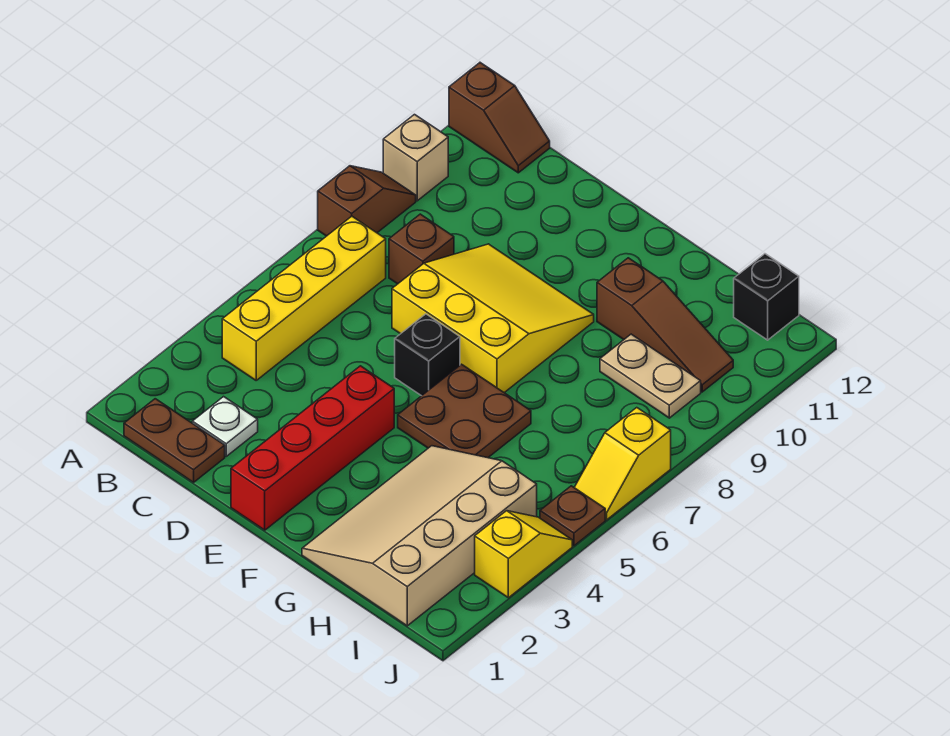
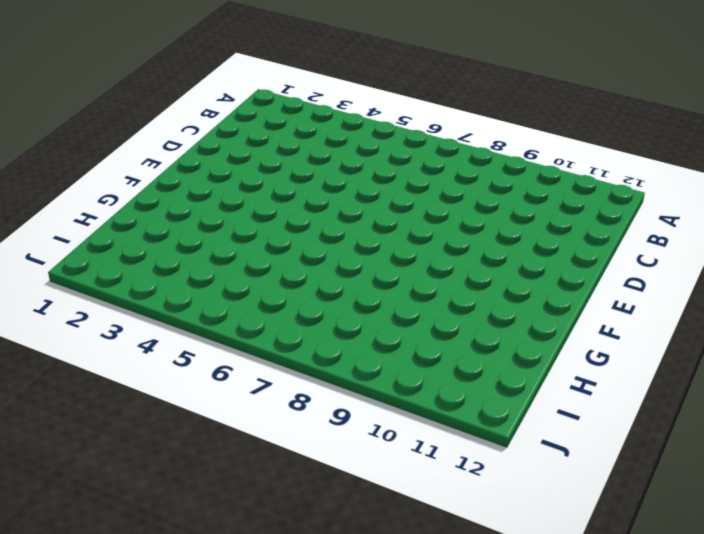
none -> brown slope A8:A9 level 1 top 8
none -> tan brick A10 level 1
none -> brown slope A12:B12 level 1 top A

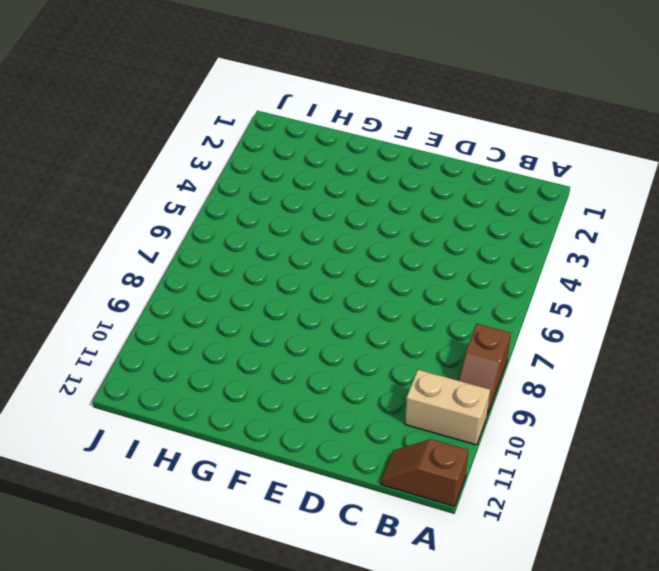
tan brick A10:B10 level 1 -> tan brick A10 level 1
none -> brown plate B1:C1 level 1
none -> yellow brick B4:B7 level 1
none -> white plate C2 level 1

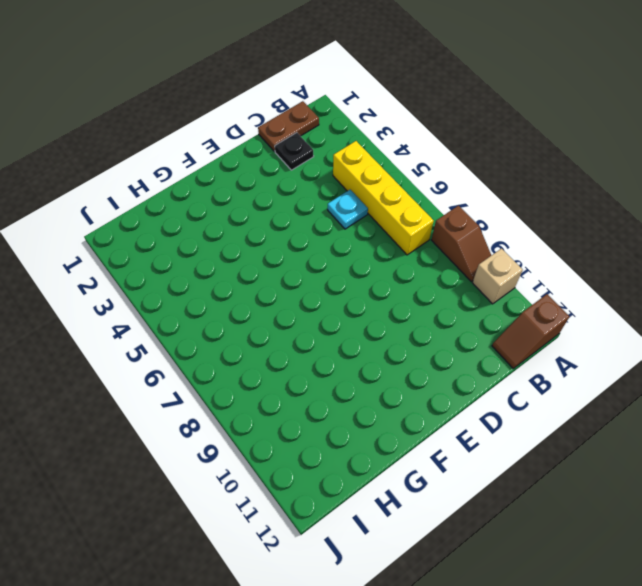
black plate C2 level 1 -> white plate C2 level 1
cyan plate C5 level 1 -> none
none -> brown brick C8 level 1
none -> yellow slope D7:F9 level 1 top 7
none -> red brick E1:E4 level 1

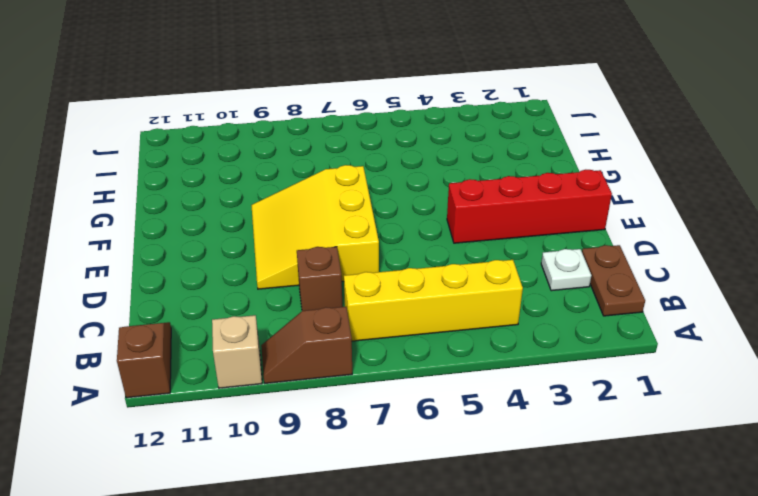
none -> black brick E6 level 1
none -> brown plate F5:G6 level 1
none -> tan slope G1:I4 level 1 top I

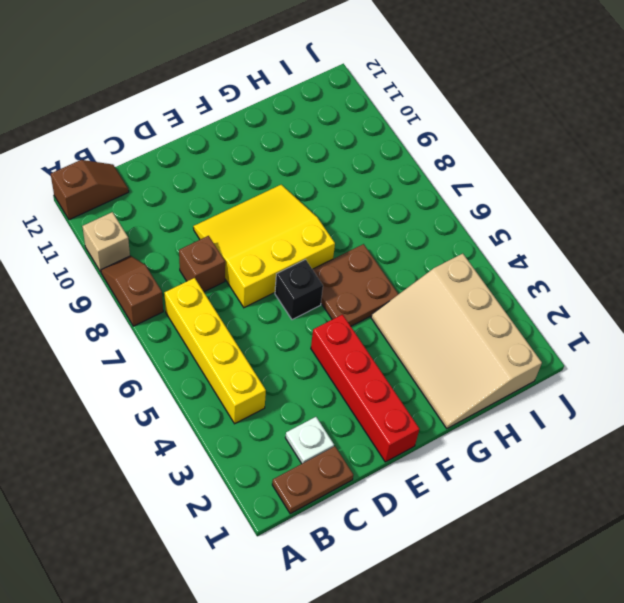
none -> brown slope G10:I10 level 1 top G
none -> tan plate H9:I9 level 1
none -> black brick I12 level 1

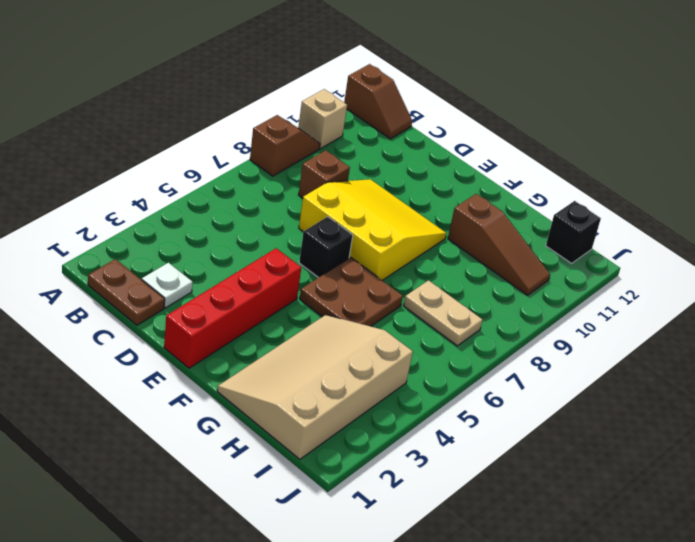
tan plate H7:I7 level 1 -> tan plate H9:I9 level 1
none -> yellow brick B4:B7 level 1
none -> yellow slope J3:J4 level 1 top 3
none -> brown plate J5 level 1

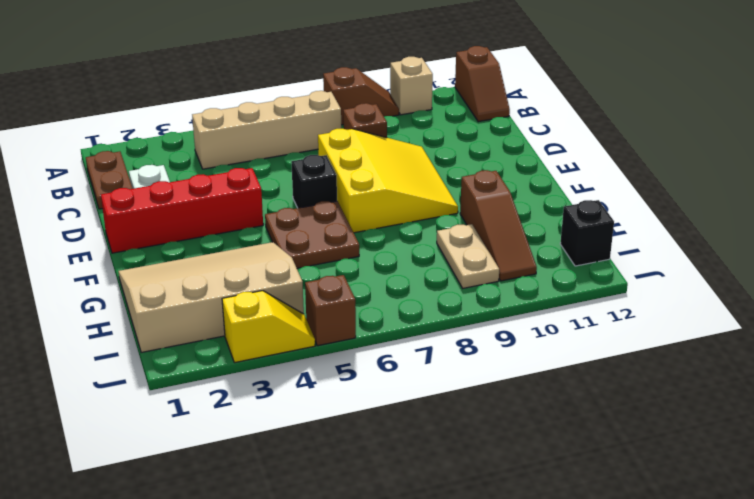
tan brick B4:B7 level 1 -> yellow brick B4:B7 level 1
brown brick J5 level 1 -> brown plate J5 level 1
none -> yellow slope J6:J7 level 1 top 7

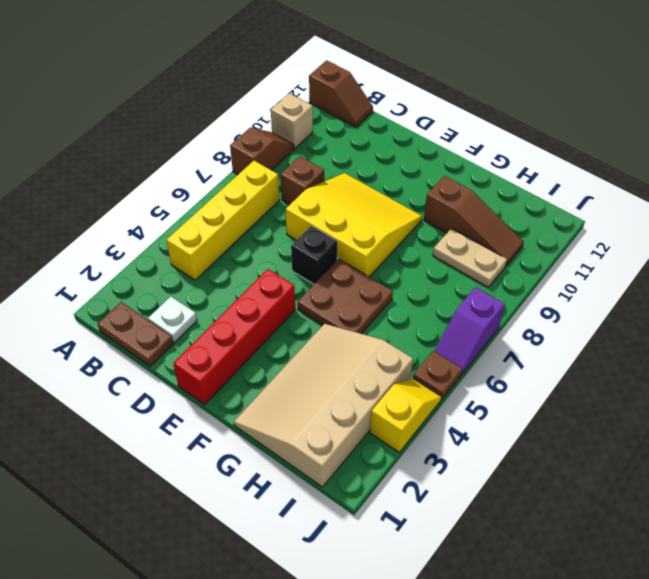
purple slope J6:J7 level 1 top 7 -> yellow slope J6:J7 level 1 top 7
none -> black brick I12 level 1

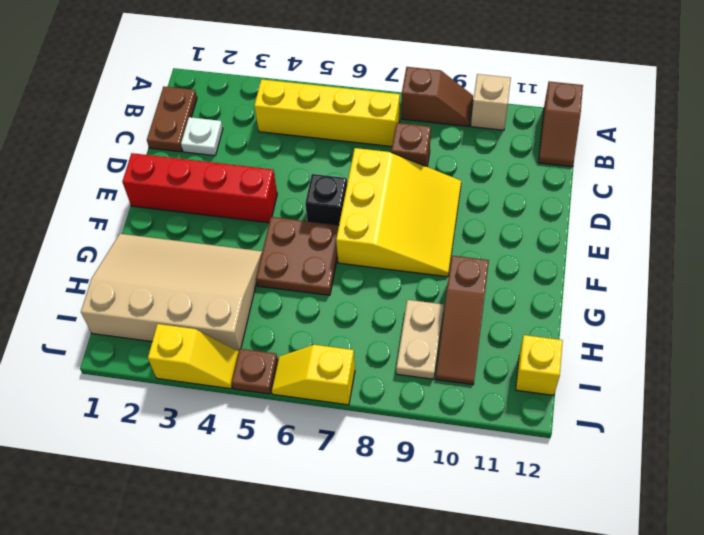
yellow brick I12 level 1 -> black brick I12 level 1

